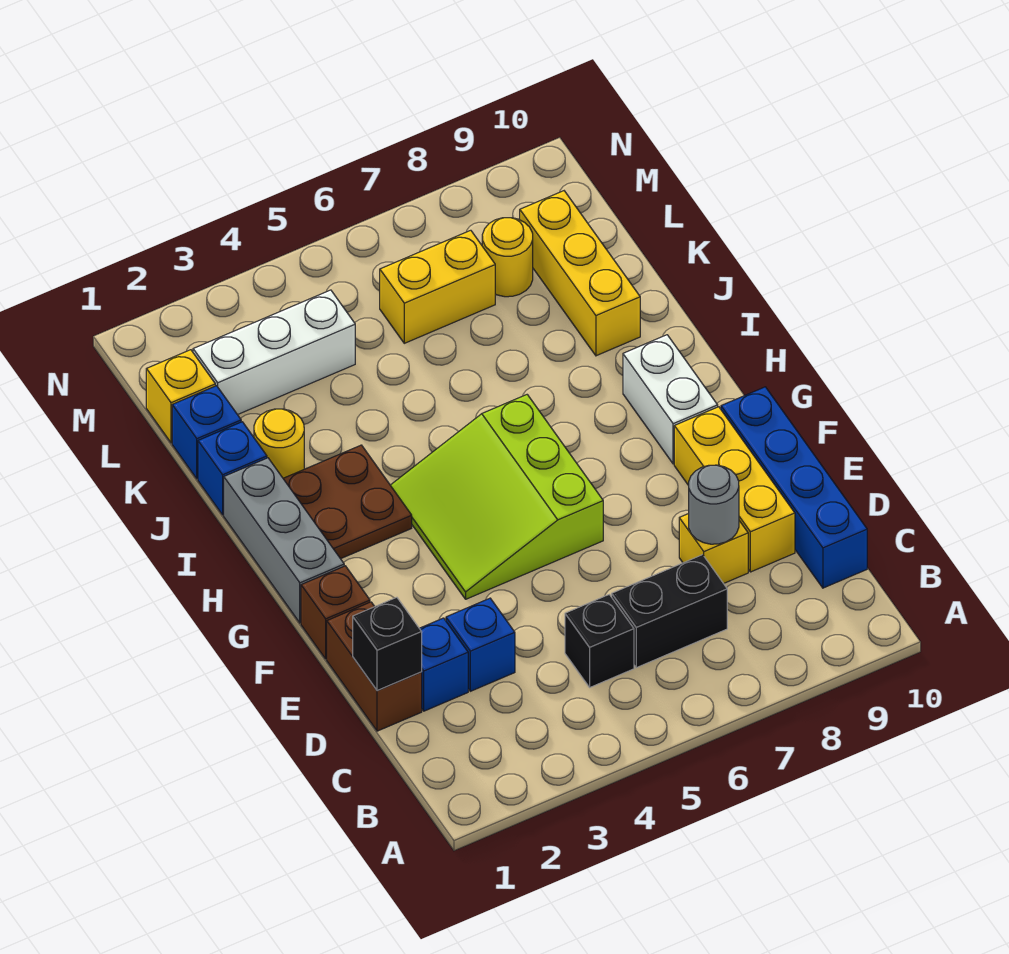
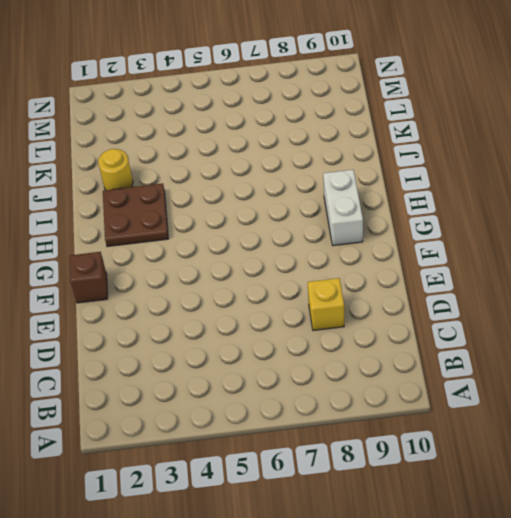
none -> black brick C5 level 1
none -> black brick C6:C7 level 1
none -> blue brick C10:F10 level 1

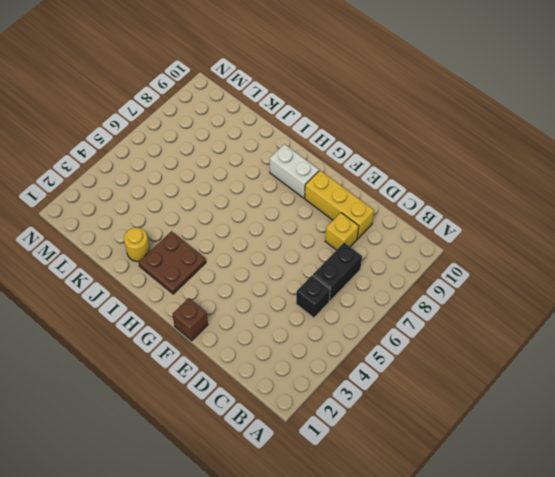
none -> blue brick C10:F10 level 1
none -> brown brick D1:E1 level 1
none -> blue brick D2 level 1

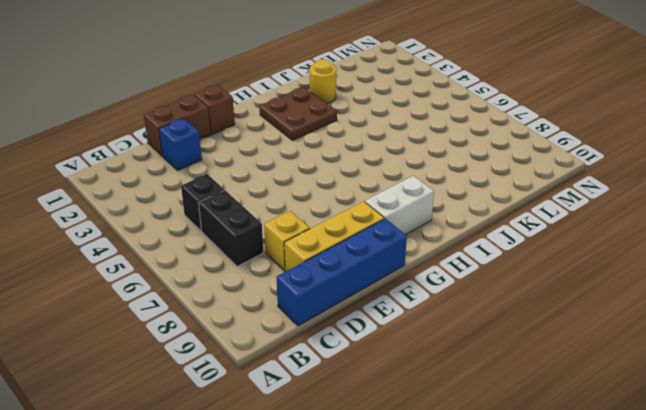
none -> blue brick D3 level 1
none -> lime slope F4:H6 level 1 top 6
none -> grey brick G1:I1 level 1

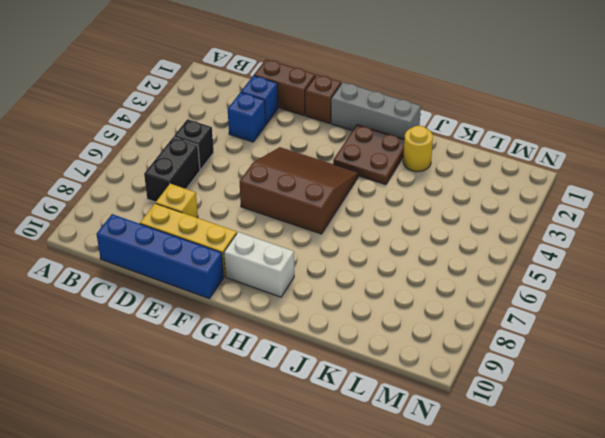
brown slope F4:H6 level 1 top 6 -> lime slope F4:H6 level 1 top 6
none -> blue brick J1 level 1
none -> yellow brick J9:L9 level 1
none -> blue brick K1 level 1

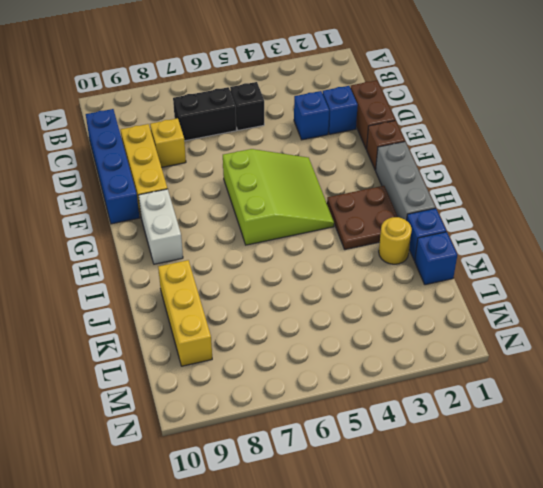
none -> yellow brick L1 level 1
none -> white brick L2:L4 level 1
none -> yellow brick L6:L7 level 1

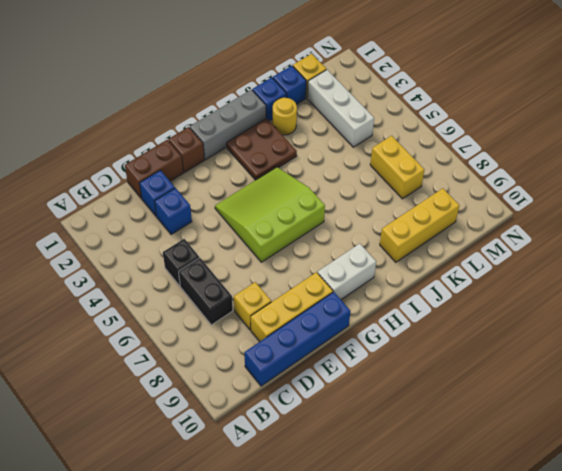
none -> yellow round brick L8 level 1
none -> black brick D1 level 2
none -> grey round brick D8 level 2

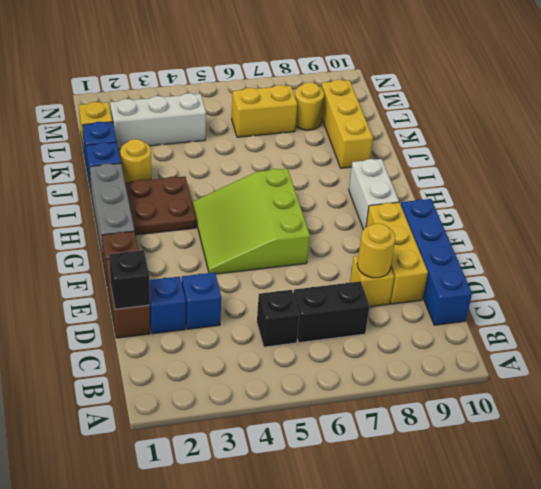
yellow round brick D8 level 2 -> grey round brick D8 level 2

